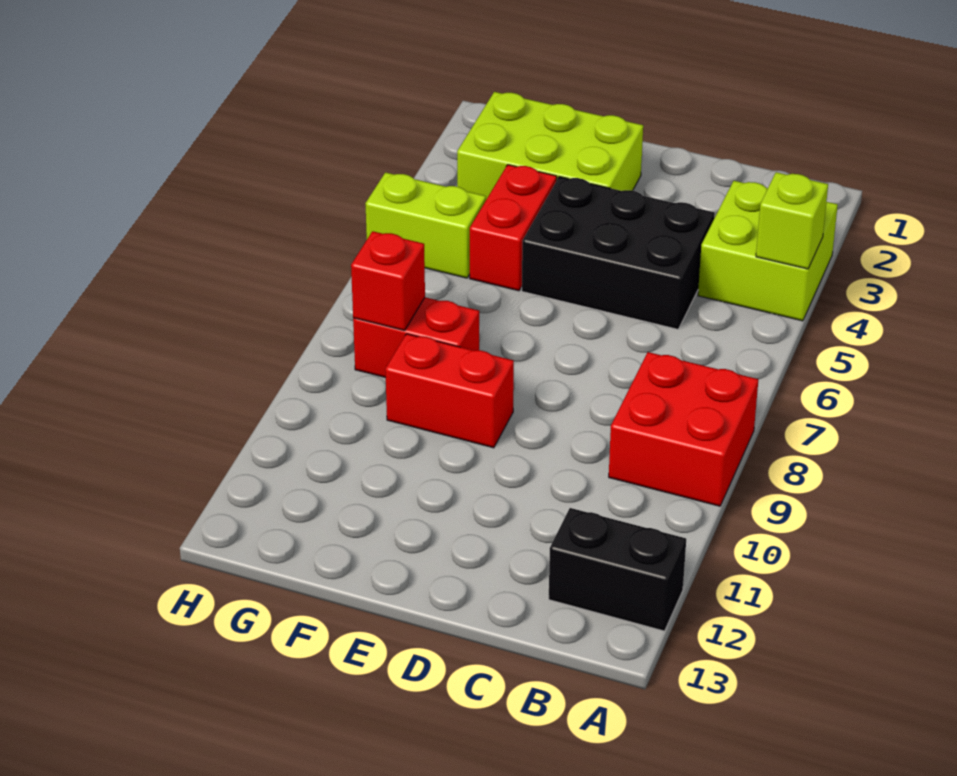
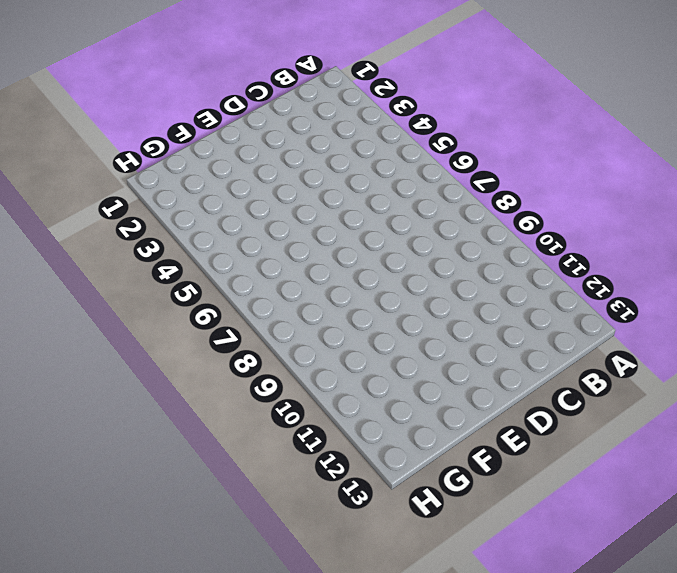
none -> lime brick A3:B4 level 1
none -> red brick A8:B9 level 1

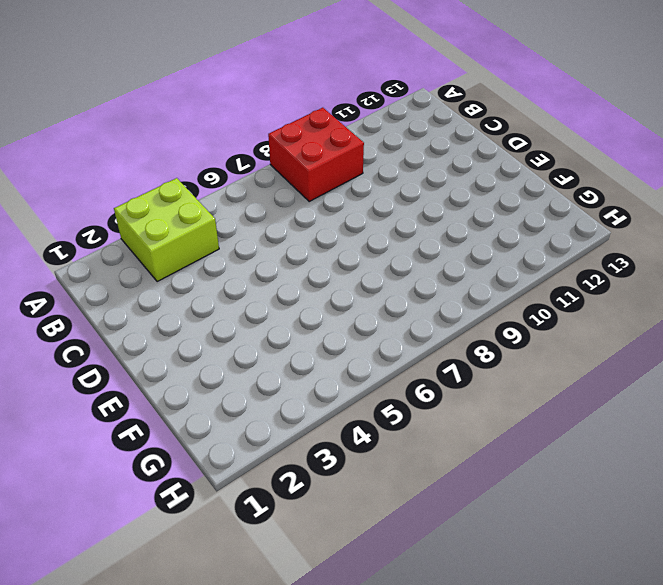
none -> black brick A12:B12 level 1
none -> black brick C4:E5 level 1

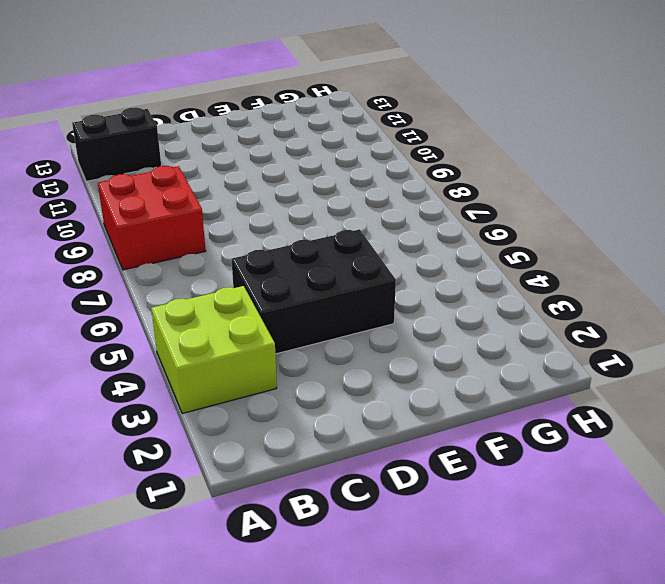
none -> lime brick E2:G3 level 1
none -> red brick E9:F9 level 1

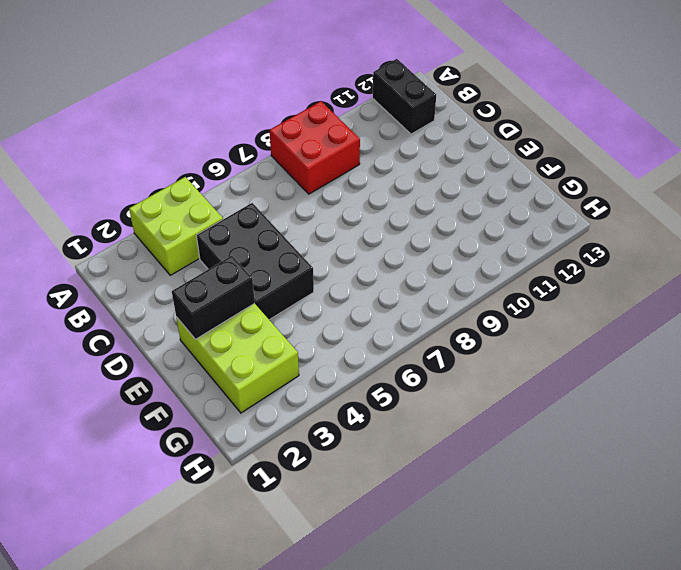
black brick E2:E3 level 2 -> none
none -> red brick E9:F9 level 1
none -> red brick F4:F5 level 1

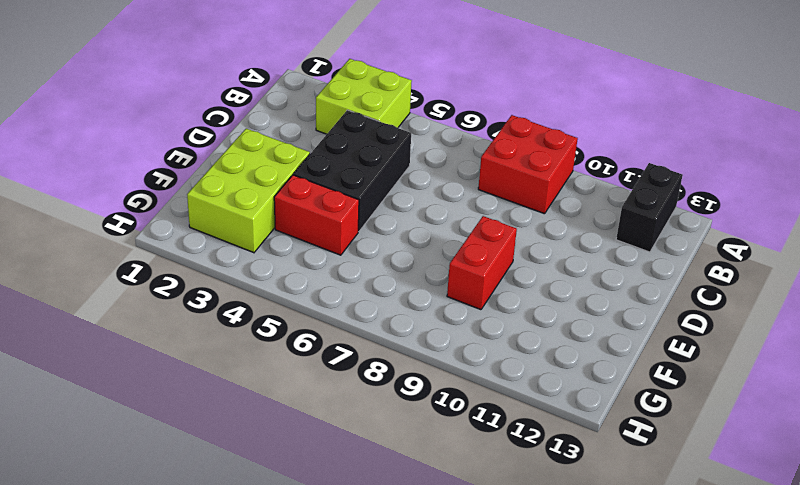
none -> red brick F8:G8 level 1
none -> lime brick G5:H5 level 1

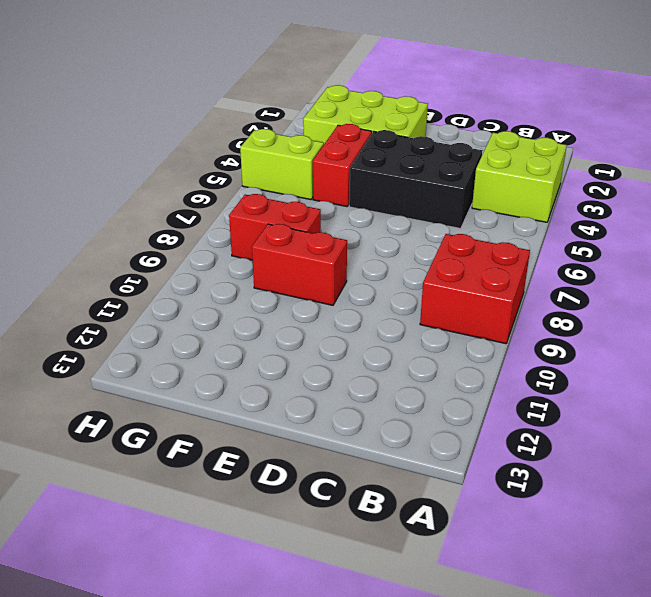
none -> black brick A12:B12 level 1
none -> lime brick A4 level 2

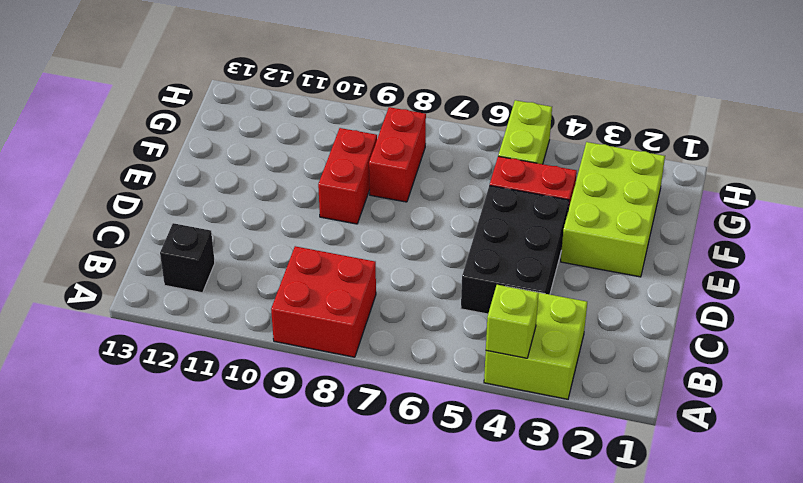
black brick B12 level 1 -> black brick A12:B12 level 1
none -> red brick G8 level 2

